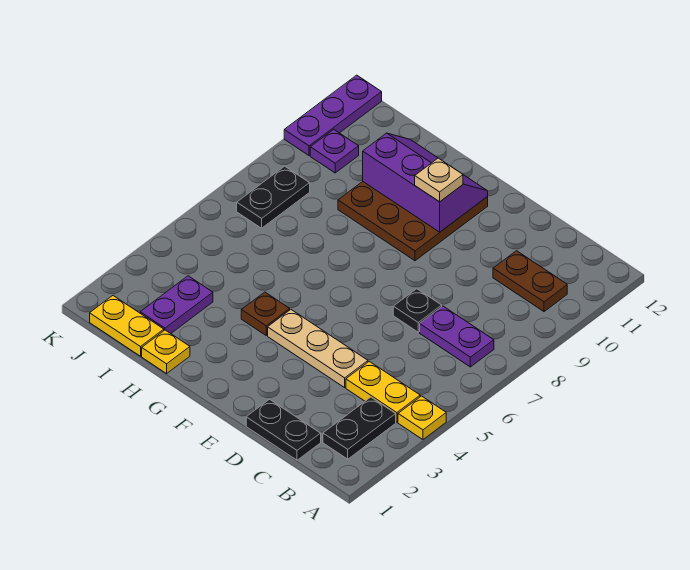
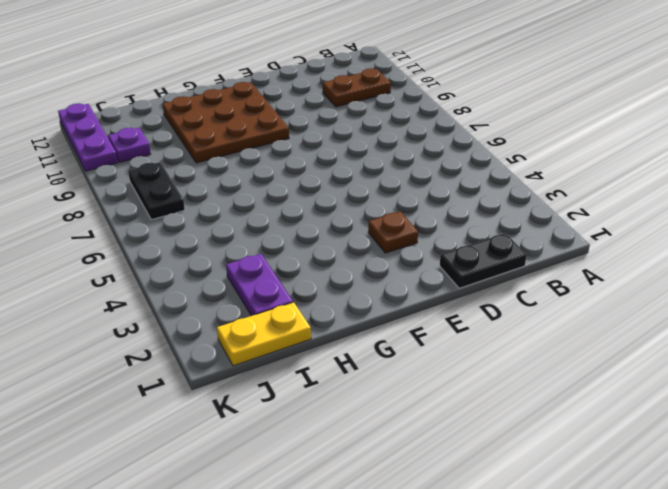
brown plate E3 level 1 -> brown plate G4 level 1
none -> yellow plate A4 level 1
none -> black plate B2:B3 level 1
none -> yellow plate B4:C4 level 1

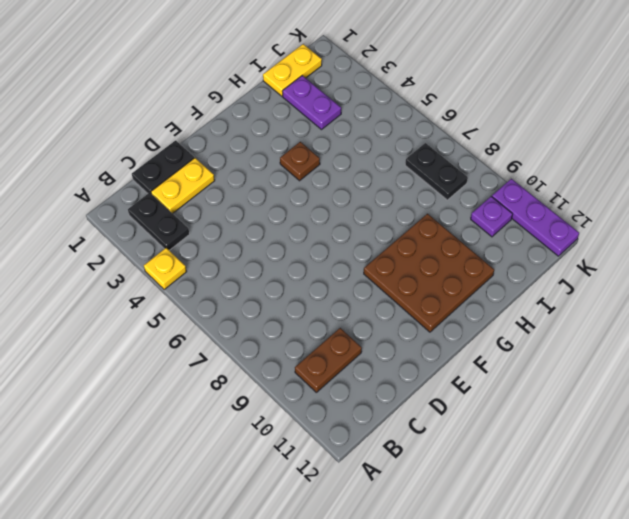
yellow plate C2:D2 level 1 -> yellow plate B4:C4 level 1
none -> purple plate B7:C7 level 1
none -> tan plate D4:F4 level 1
none -> black plate D7 level 1

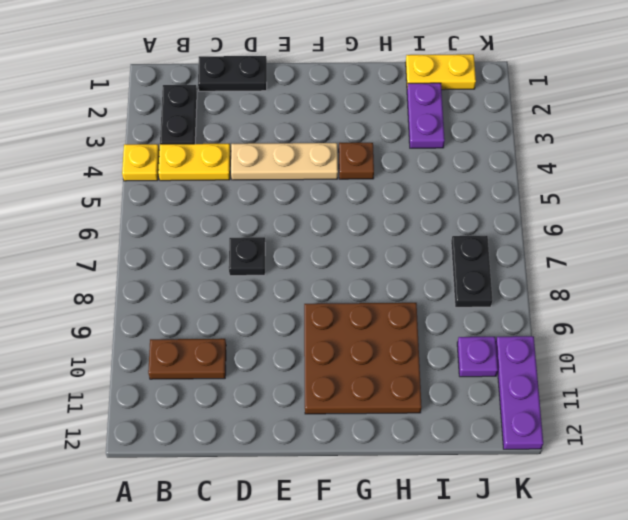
none -> purple plate B7:C7 level 1
none -> yellow plate H1 level 1
none -> purple slope F10:H11 level 2 top 10

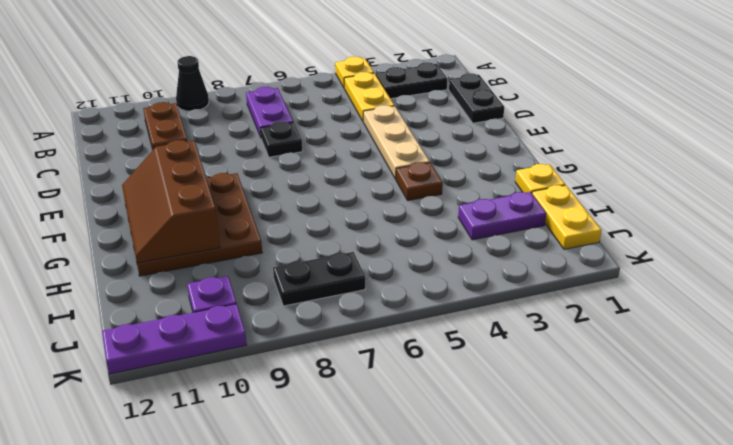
black cone A9 level 1 -> none
brown slope F10:H11 level 2 top 10 -> purple slope F10:H11 level 2 top 10
none -> tan plate F10 level 3

